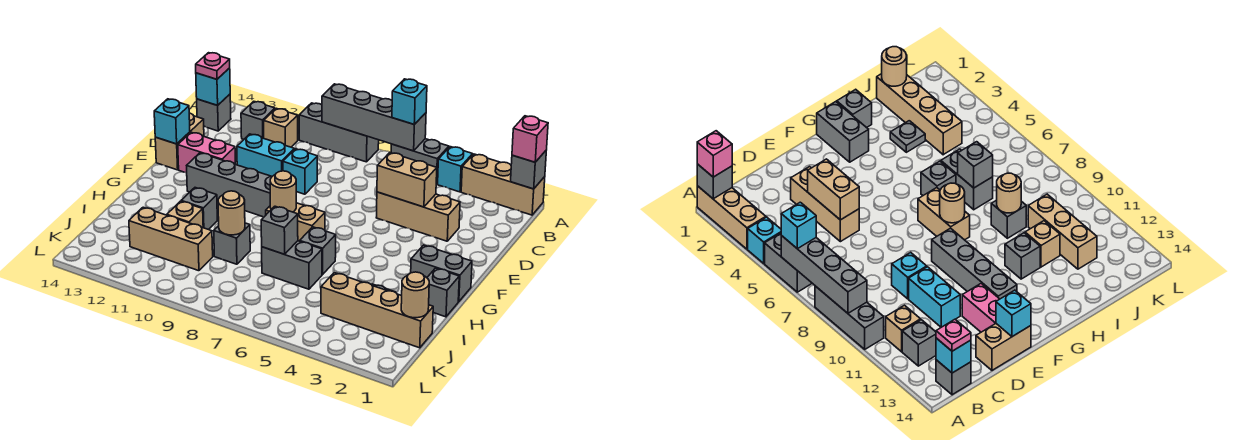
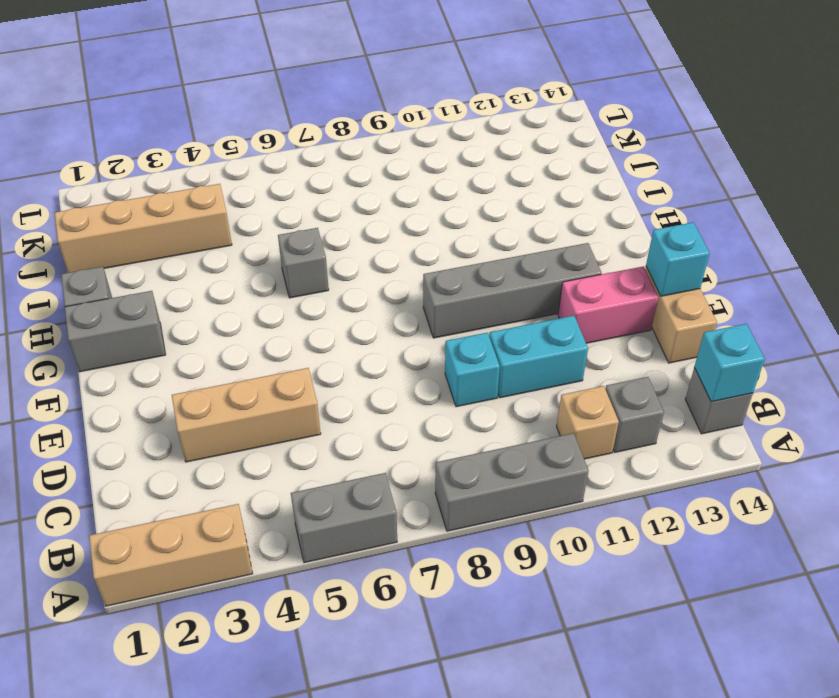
none -> cyan brick A4 level 1
none -> tan brick G7:G8 level 1
none -> grey brick H11 level 1
none -> grey plate I3 level 1

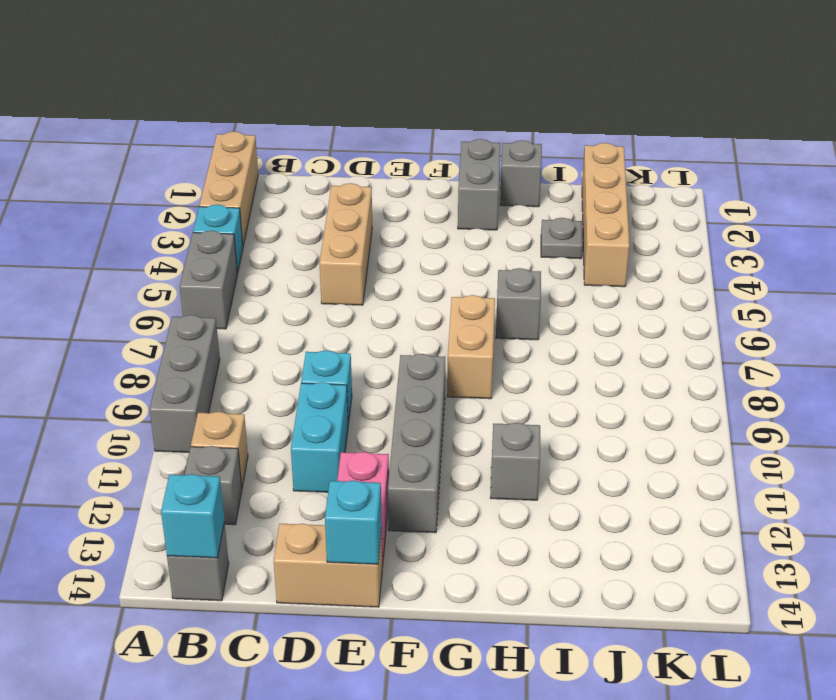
none -> grey brick I6:I7 level 1
none -> grey brick I9 level 1
none -> tan brick I11 level 1
none -> tan brick J10:J12 level 1

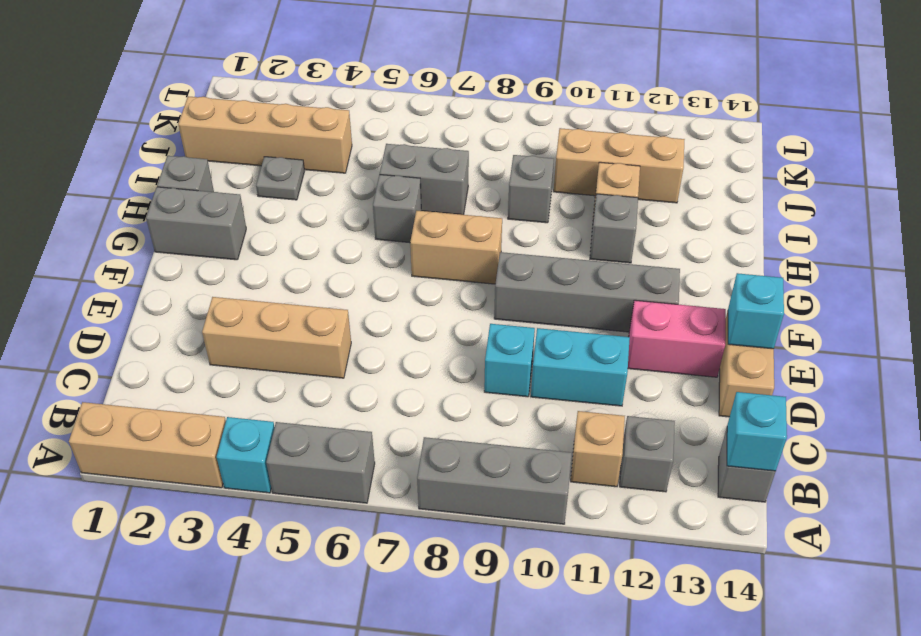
none -> grey brick A1 level 2
none -> grey brick A6:A9 level 2
none -> tan brick D4:D5 level 2
none -> tan round brick G8 level 2

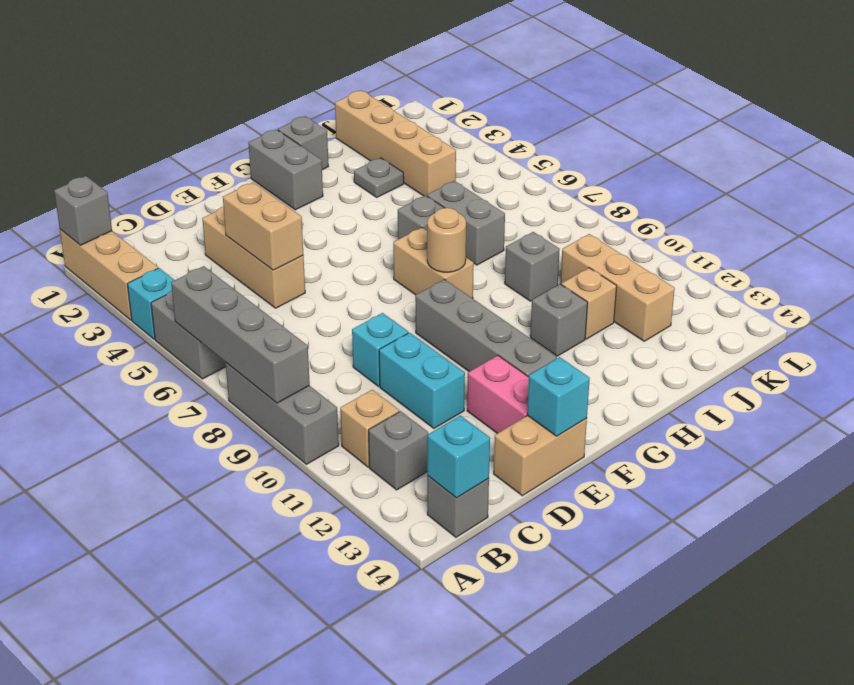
none -> grey brick I7 level 2
none -> tan round brick I9 level 2
none -> tan round brick J1 level 2
none -> pink brick A1 level 3

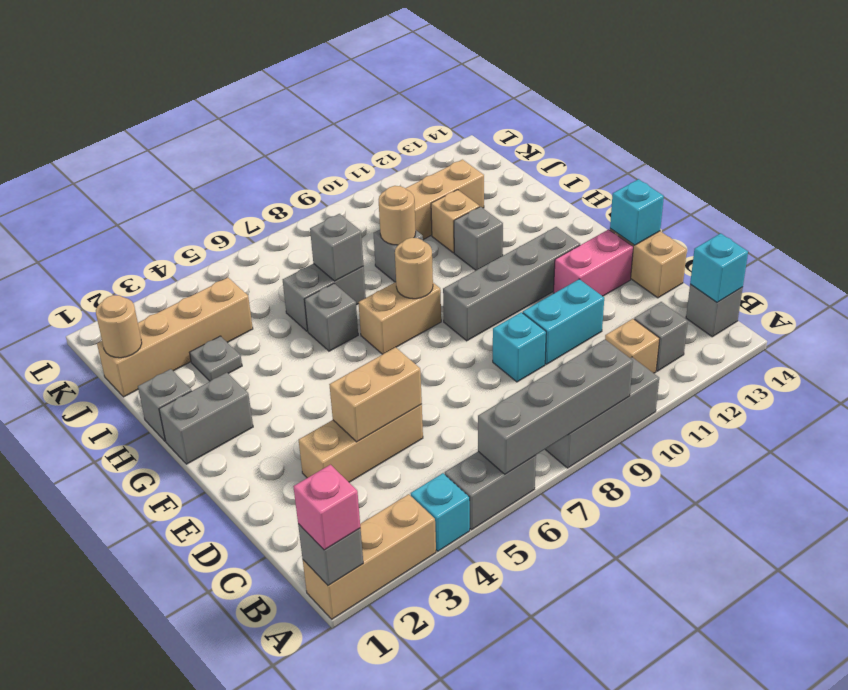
none -> cyan brick A6 level 3
none -> pink plate B14 level 3

